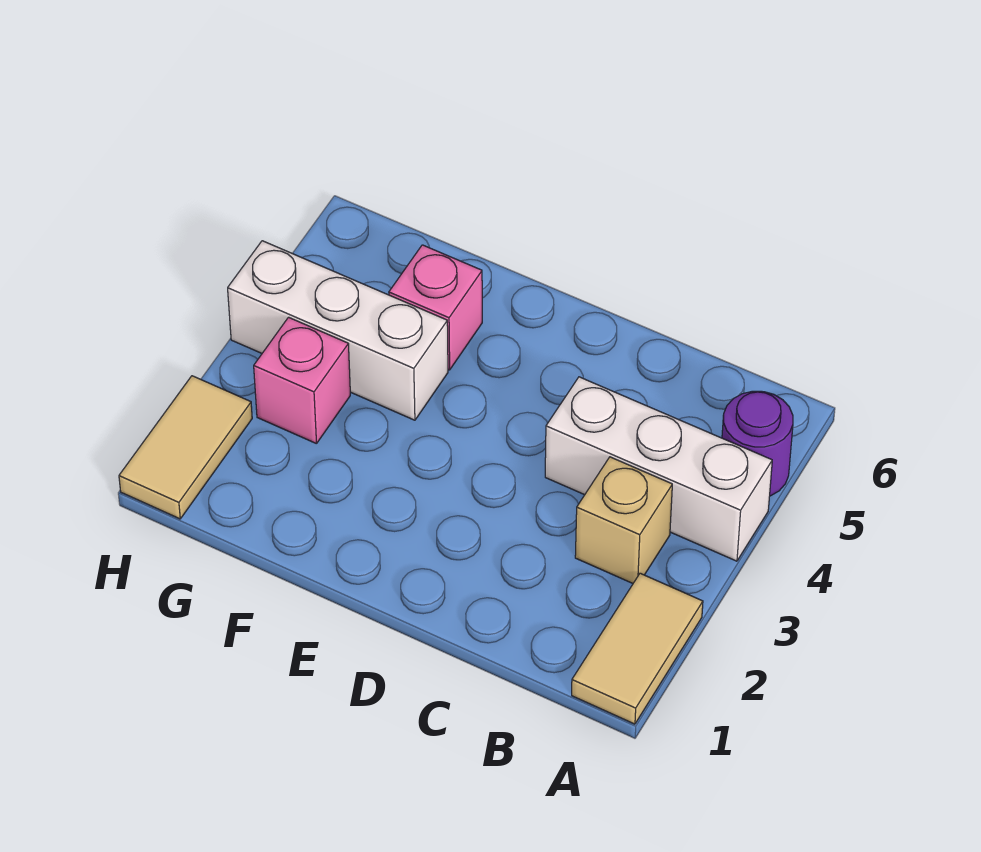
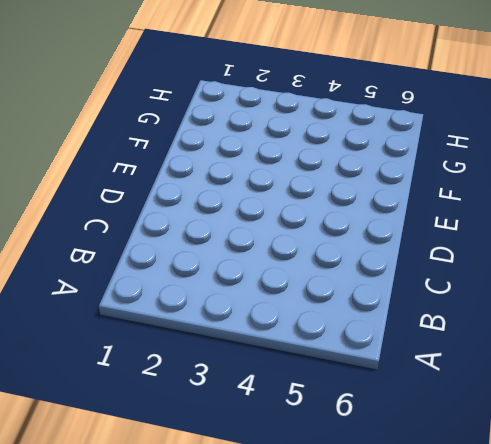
none -> tan tile A1:A2 level 1
none -> white brick A4:C4 level 1

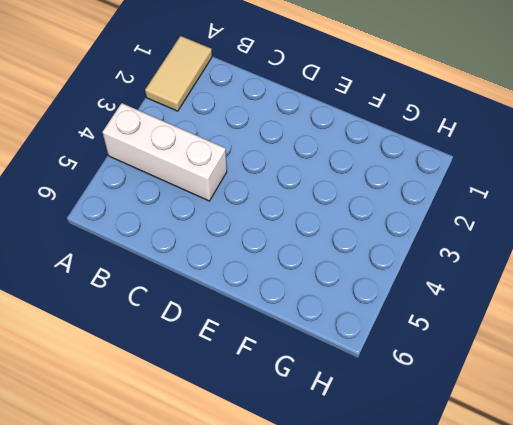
none -> purple round brick A5 level 1
none -> tan brick B3 level 1

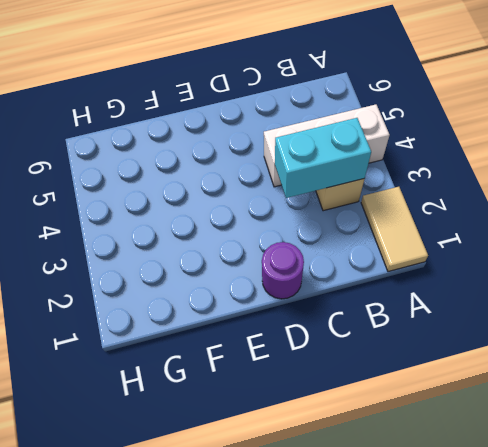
cyan brick B3:C3 level 2 -> none
purple round brick D1 level 1 -> purple round brick A5 level 1
none -> white brick F4:H4 level 1
none -> pink brick F5 level 1

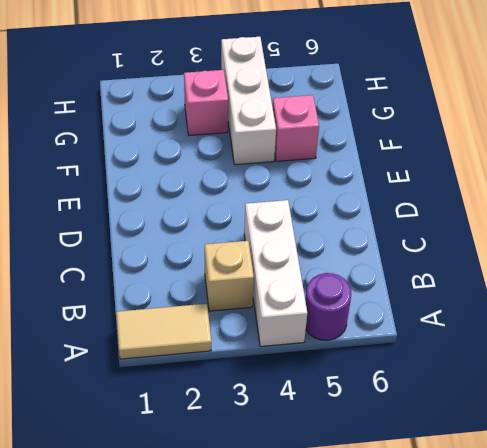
none -> tan tile H1:H2 level 1

